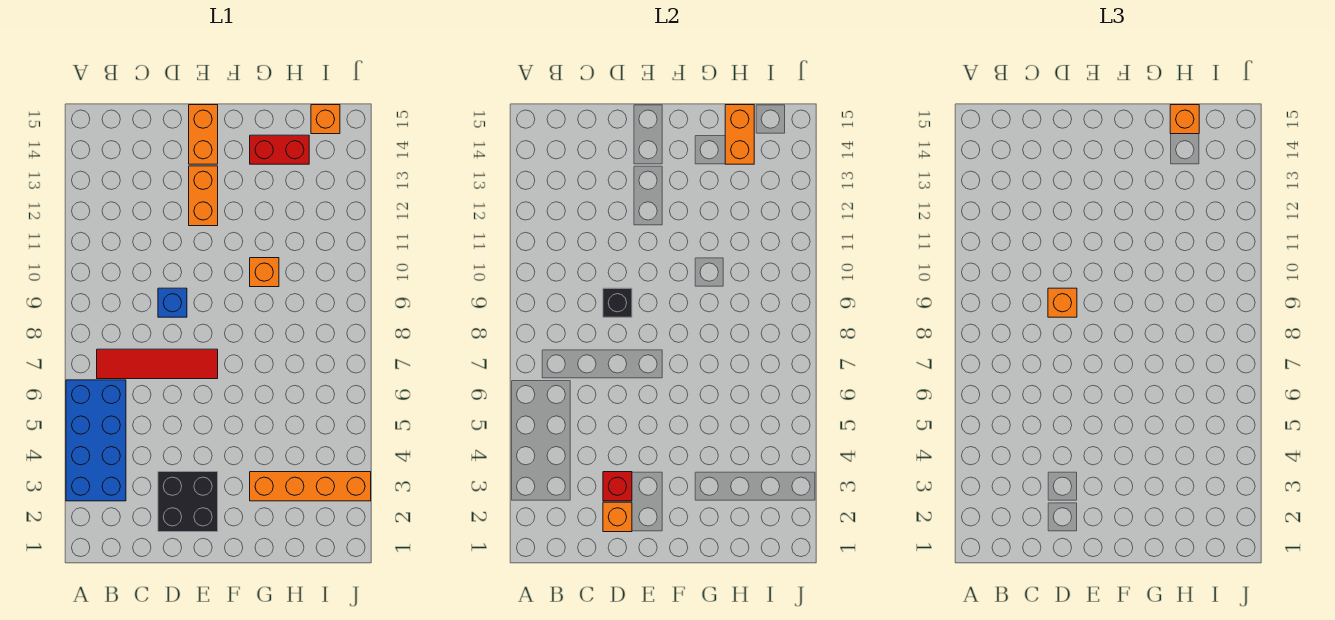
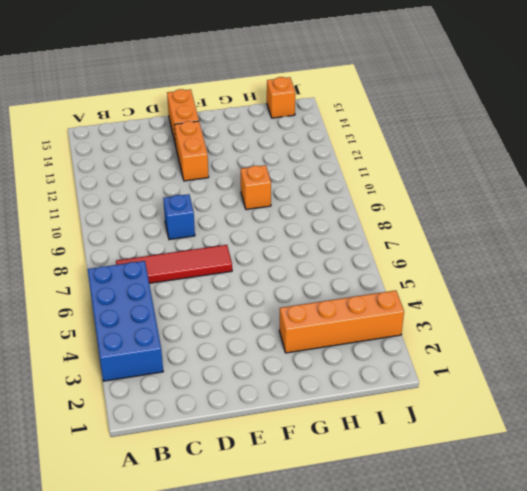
none -> black brick D2:E3 level 1
none -> red brick G14:H14 level 1
none -> orange brick D2 level 2

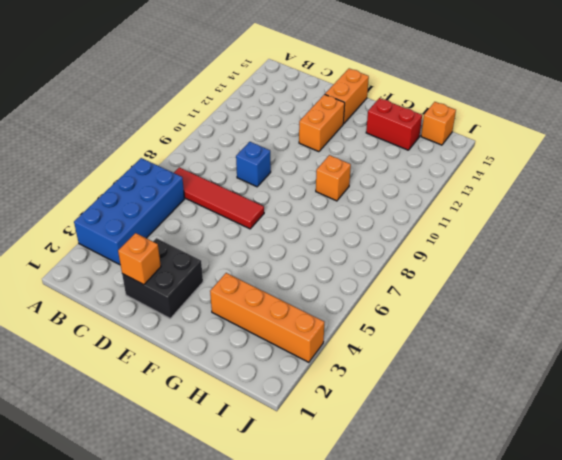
none -> red brick D3 level 2
none -> black brick D9 level 2
none -> orange brick H14:H15 level 2

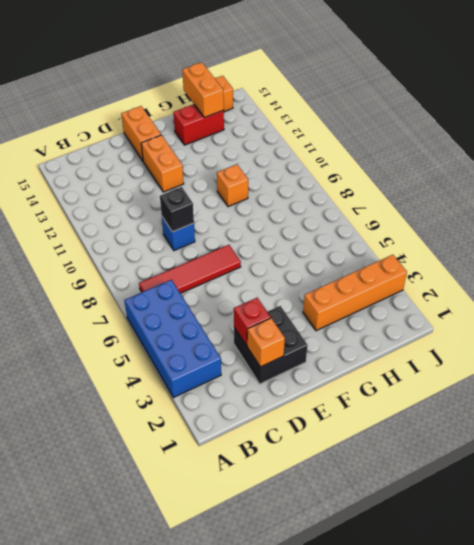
none -> orange brick D9 level 3
none -> orange brick H15 level 3

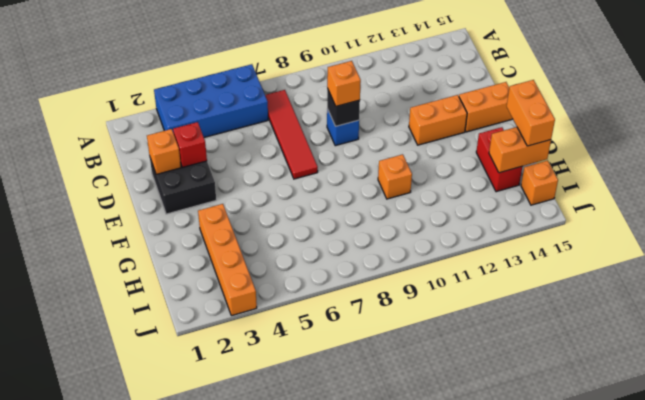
orange brick G15:H15 level 3 -> orange brick H15 level 3

